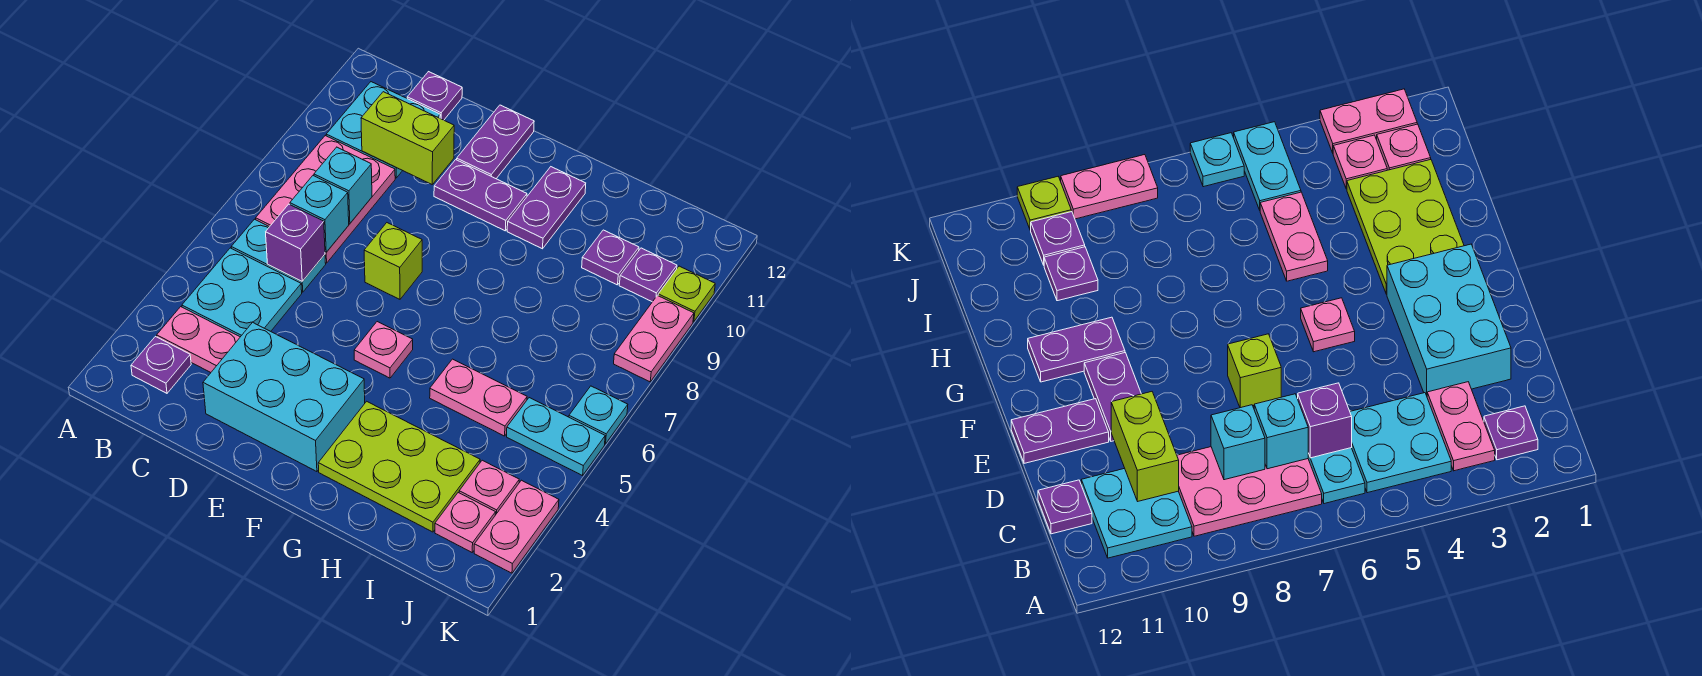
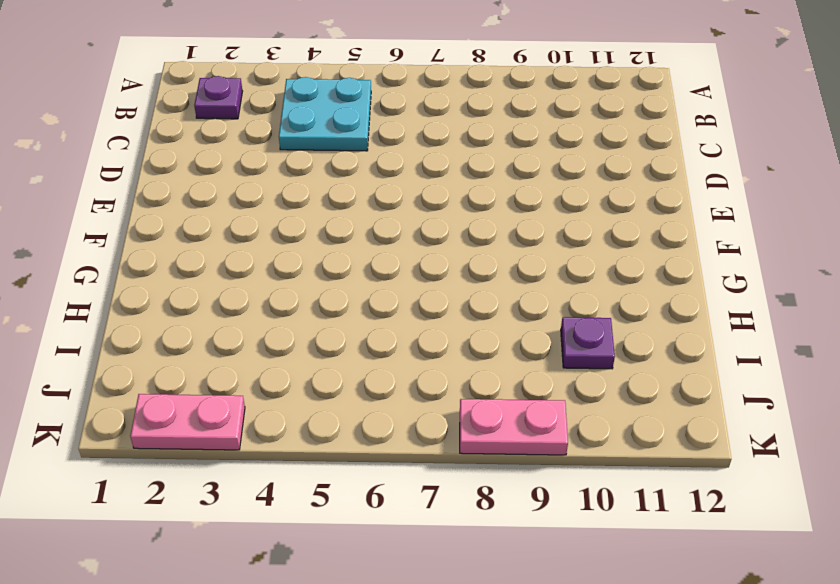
none -> pink plate B3:C3 level 1
none -> cyan plate B6:C6 level 1
none -> pink plate B7:C9 level 1

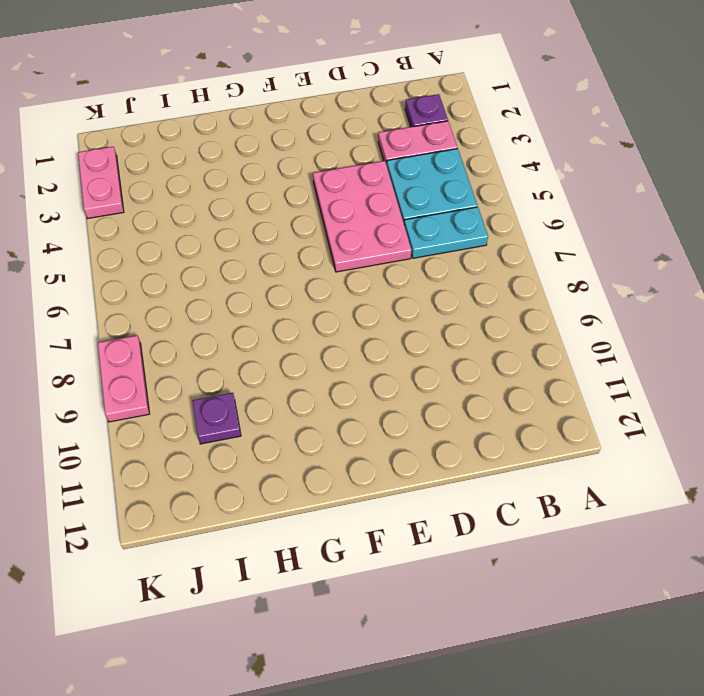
pink plate D4:E6 level 1 -> pink plate B7:C9 level 1
none -> cyan plate B10:C11 level 1
none -> purple plate C12 level 1
none -> cyan brick D2:F3 level 1

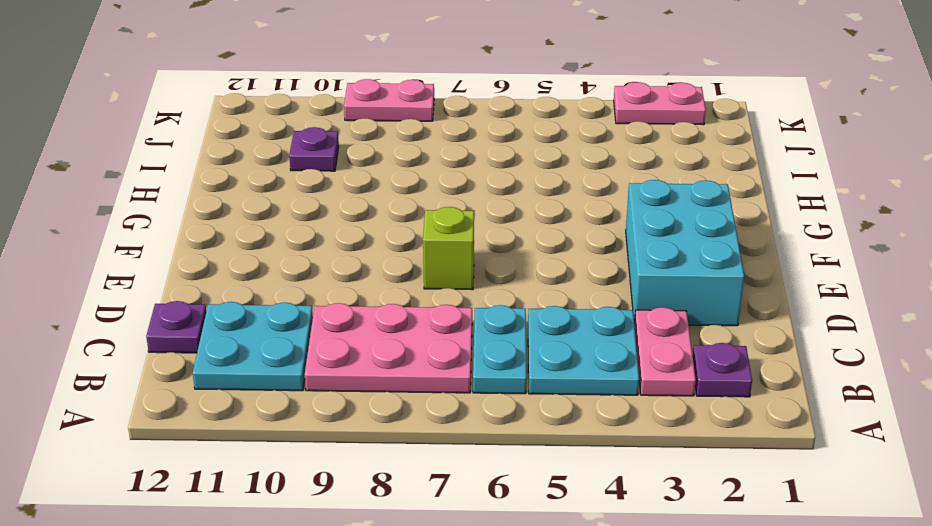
none -> purple plate E10:F10 level 1
none -> purple plate E11:E12 level 1
none -> pink plate F5 level 1

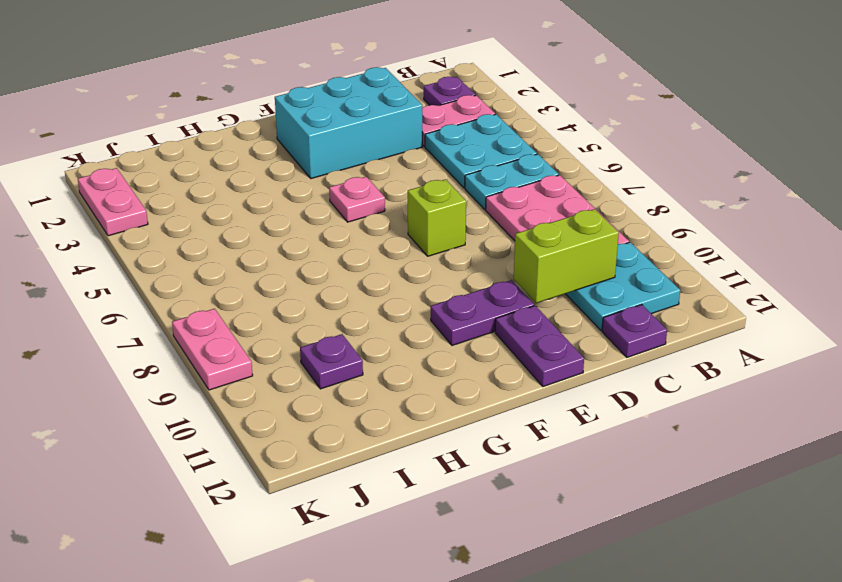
none -> lime plate G2:I3 level 1
none -> purple plate G10:G11 level 1
none -> pink plate H5:I5 level 1

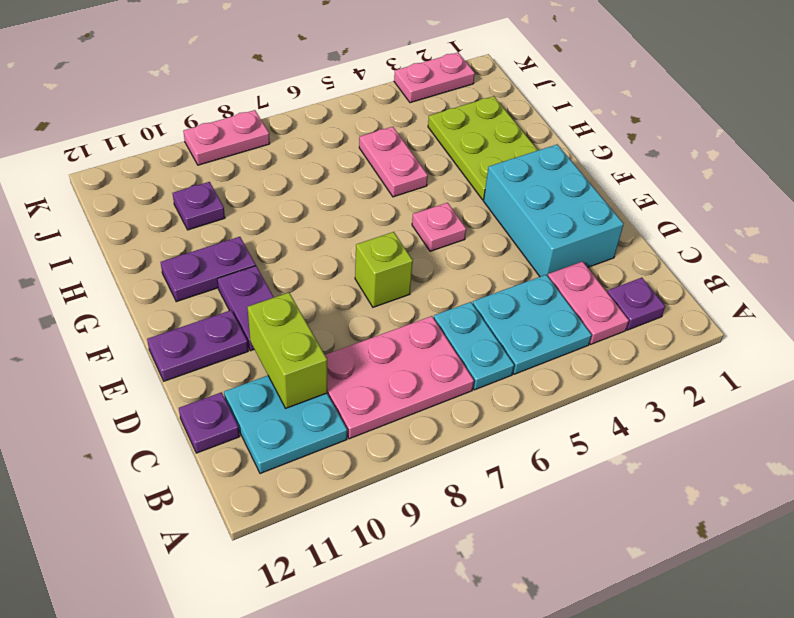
none -> pink plate J2 level 1
none -> pink plate J3 level 1
none -> cyan plate J5:K5 level 1

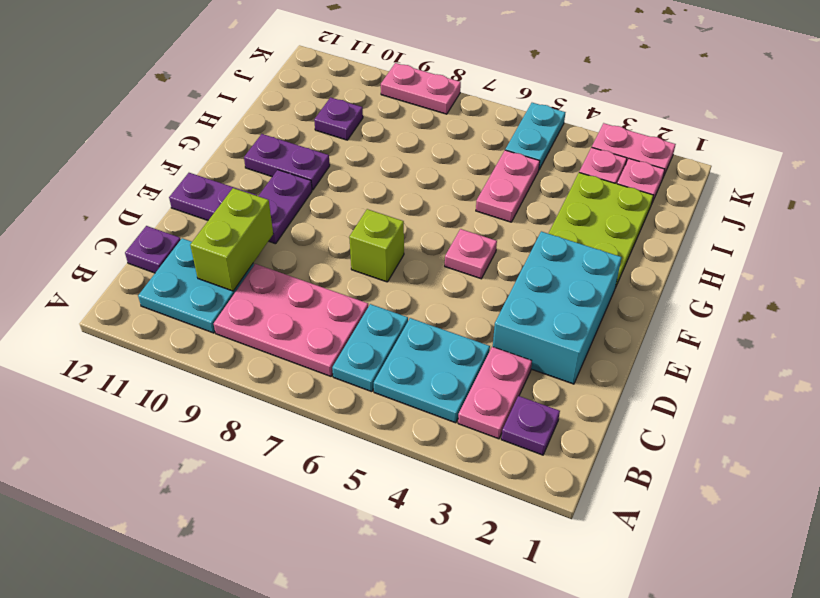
none -> purple plate J10 level 1
none -> cyan plate K6 level 1
none -> lime plate K10 level 1

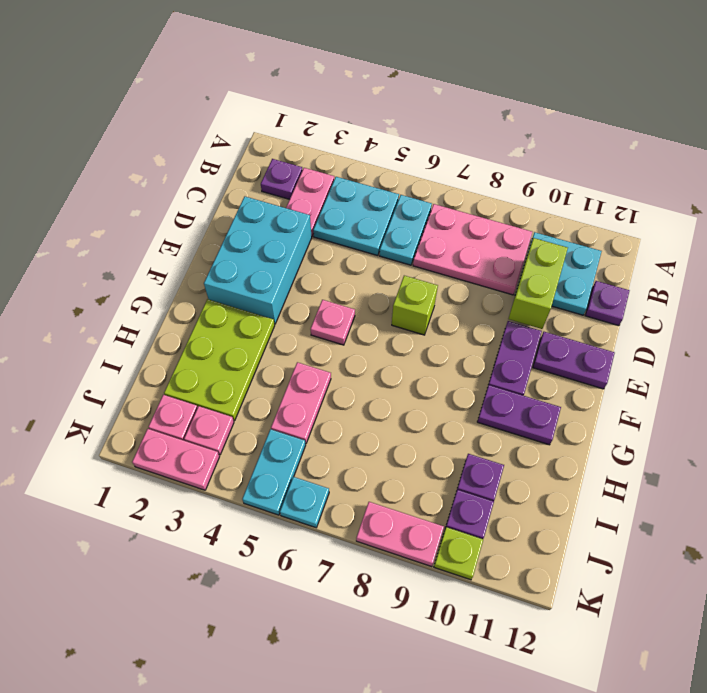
none -> purple brick C6 level 2
none -> cyan brick C7 level 2
none -> cyan brick C8 level 2

